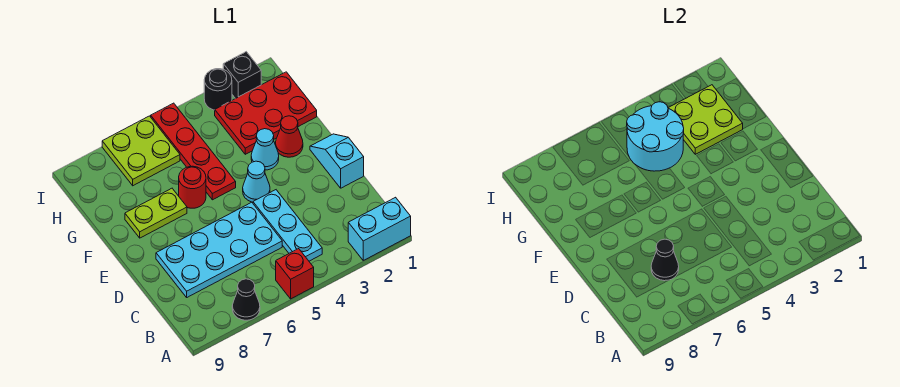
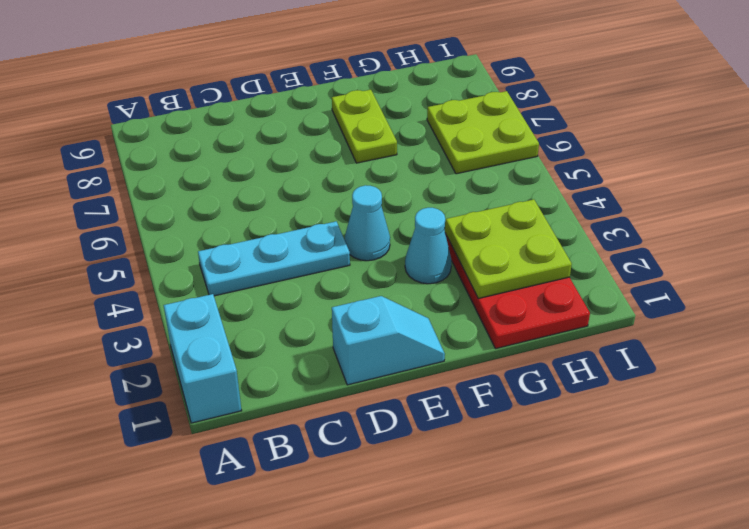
none -> red brick A5 level 1
none -> black cone A7 level 1
none -> cyan plate C5:D8 level 1

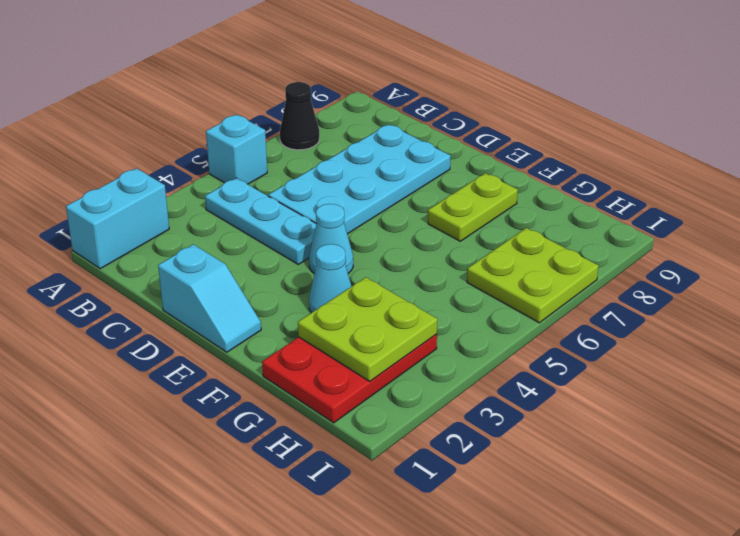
cyan brick A5 level 1 -> red brick A5 level 1
none -> red cone F2 level 1
none -> red plate F5:I5 level 1
none -> red round brick F6 level 1

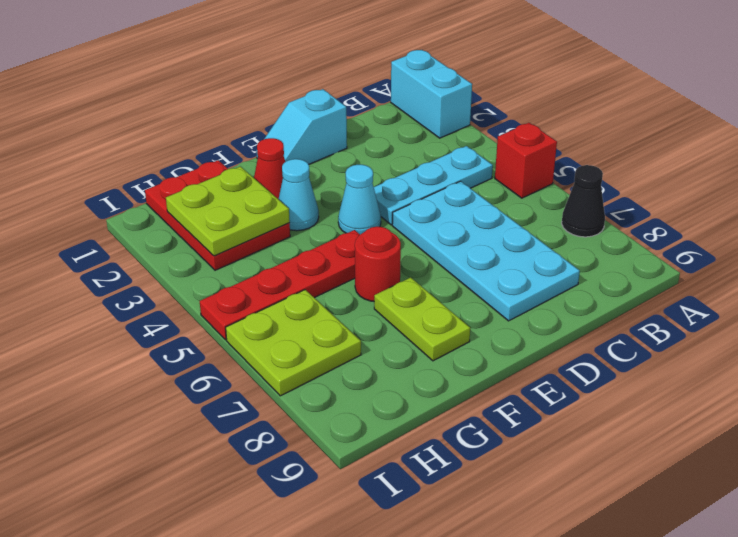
none -> black brick I2 level 1
none -> black round brick I3 level 1
none -> black cone C7 level 2

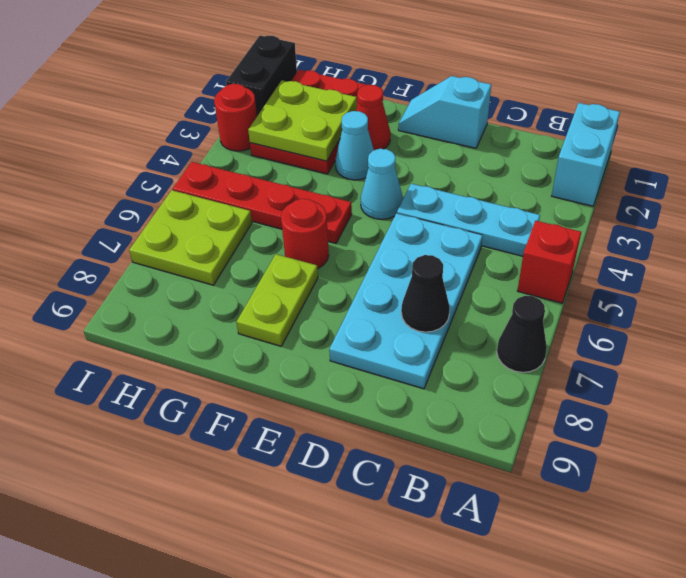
black brick I1:I2 level 1 -> black brick I2 level 1
red round brick I3 level 1 -> black round brick I3 level 1
none -> cyan round brick G4:H5 level 2

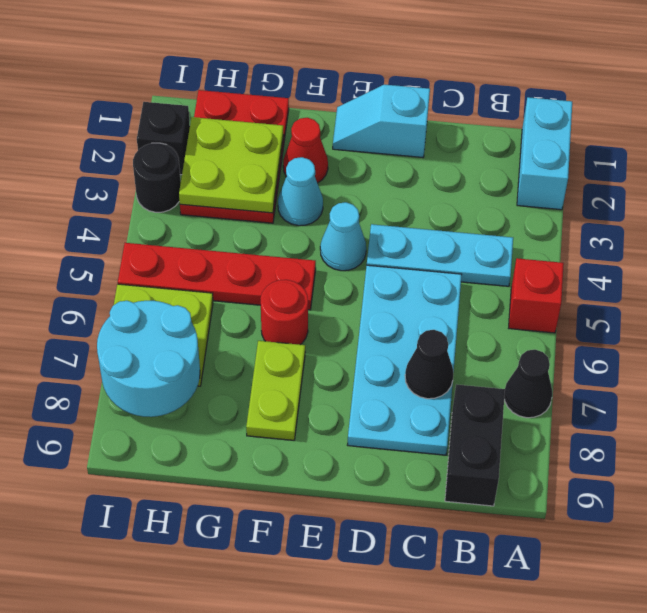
black brick B8:B9 level 1 -> none
cyan round brick H7:I8 level 2 -> cyan round brick G4:H5 level 2

